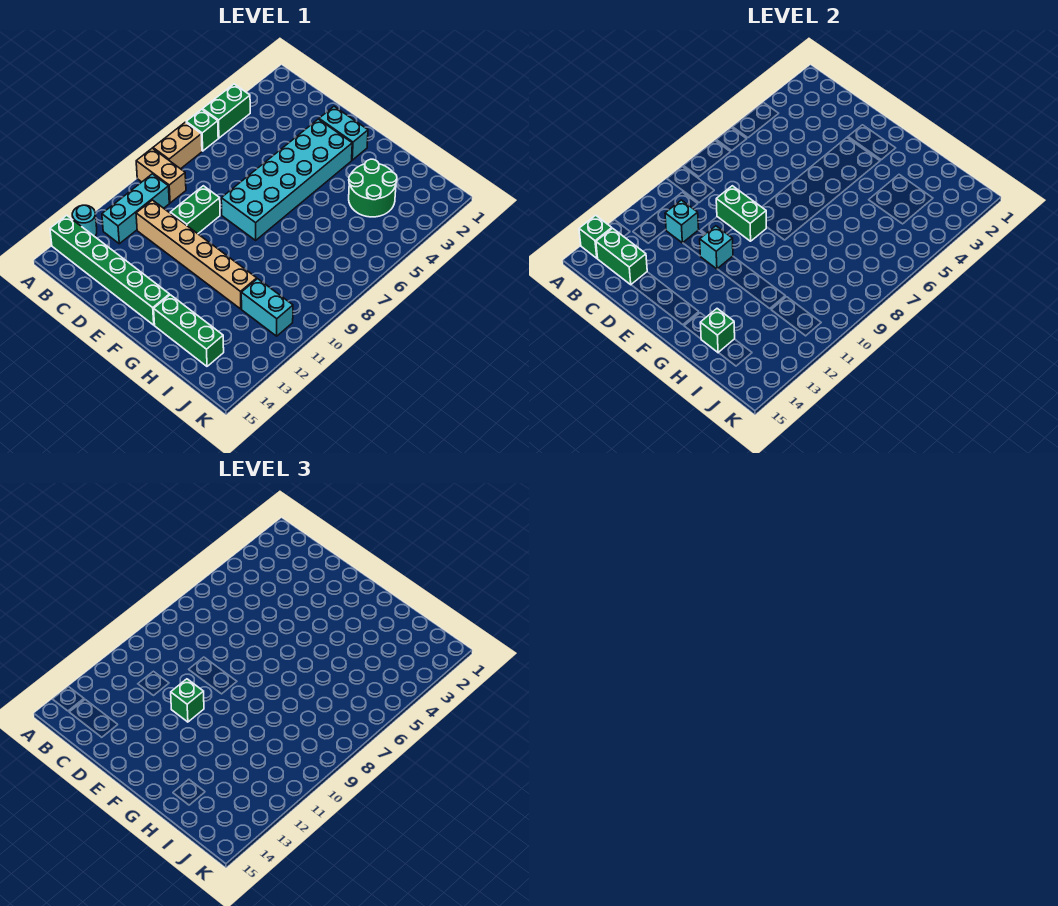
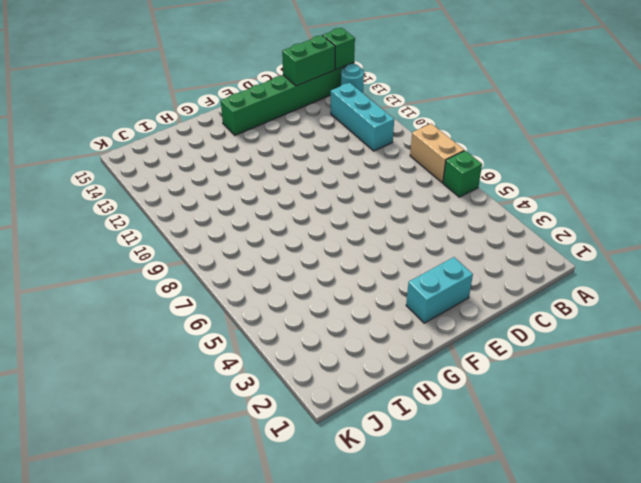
none -> green brick A4:A5 level 1
none -> tan brick A9:B9 level 1
none -> tan brick C11:H11 level 1

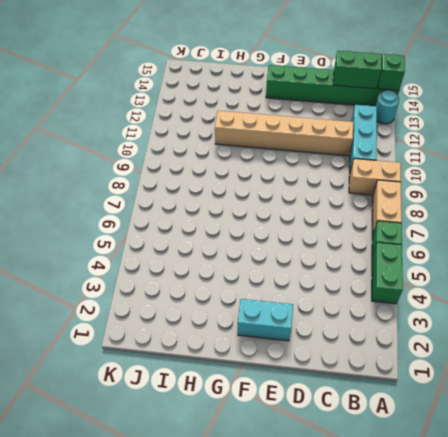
none -> green brick D9:D10 level 1
none -> cyan brick E3:F8 level 1
none -> green brick G14:I14 level 1

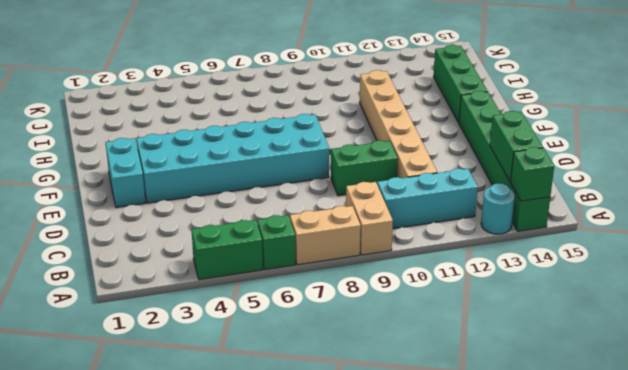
none -> green round brick H3:I4 level 1
none -> cyan brick I11:J11 level 1
none -> cyan brick C11 level 2

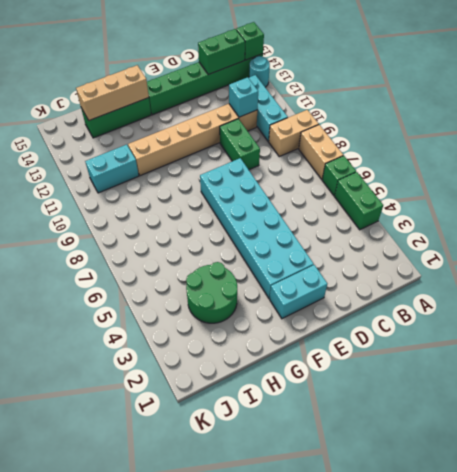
tan brick G14:I14 level 2 -> green brick H14 level 2
none -> green brick D9:E9 level 2
none -> cyan brick E11 level 2
none -> green brick E11 level 3

